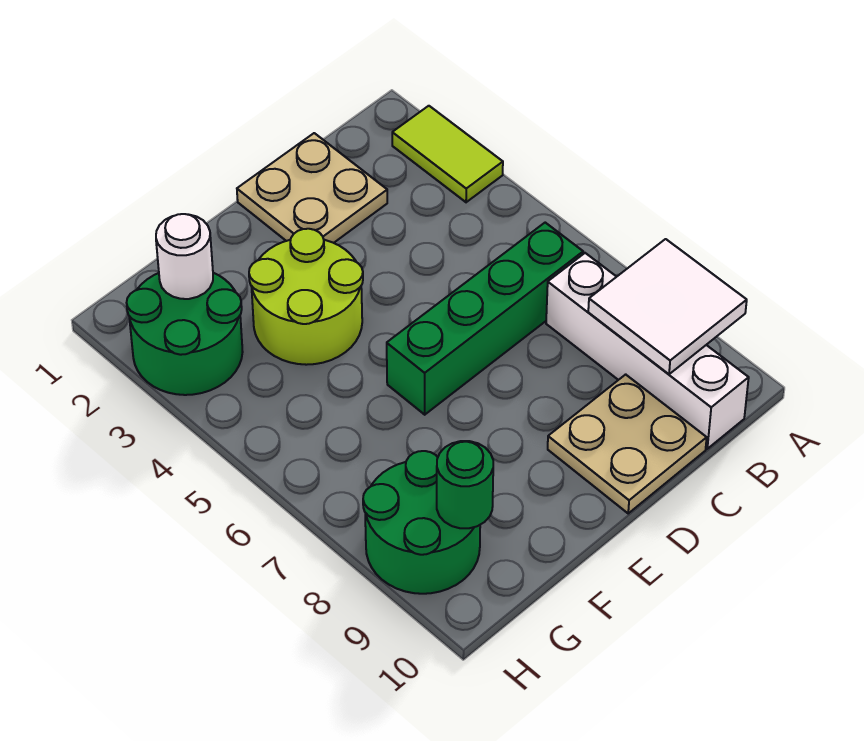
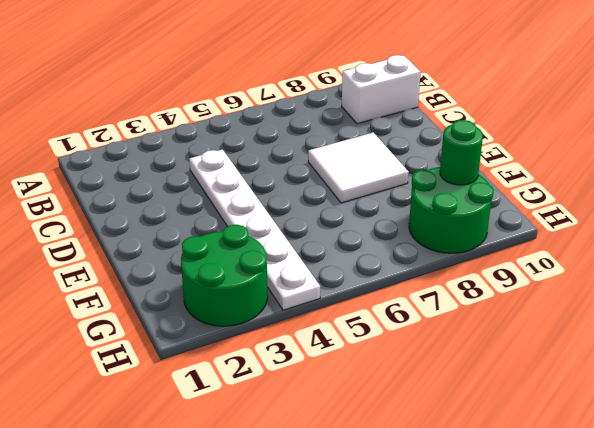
white brick B9:B10 level 1 -> white brick B7:B10 level 1
white plate C4:H4 level 1 -> lime round brick E3:F4 level 1
white tile D7:E8 level 1 -> white tile A8:B9 level 2
none -> lime tile A2:A3 level 1
none -> green brick B6:E6 level 1

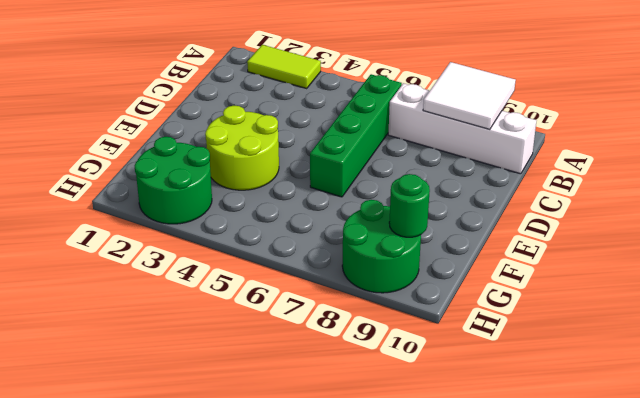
none -> tan plate C1:D2 level 1
none -> tan plate C9:D10 level 1

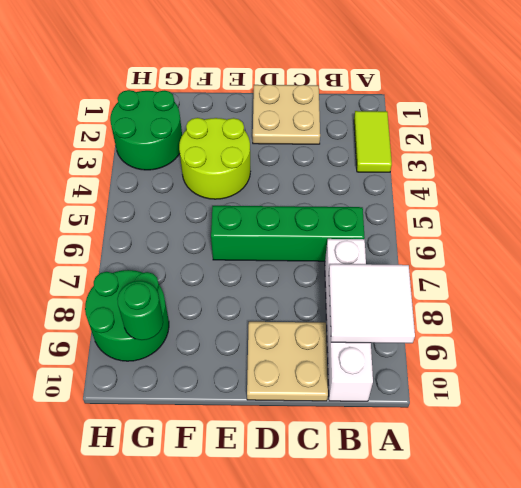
none -> white round brick G2 level 2

